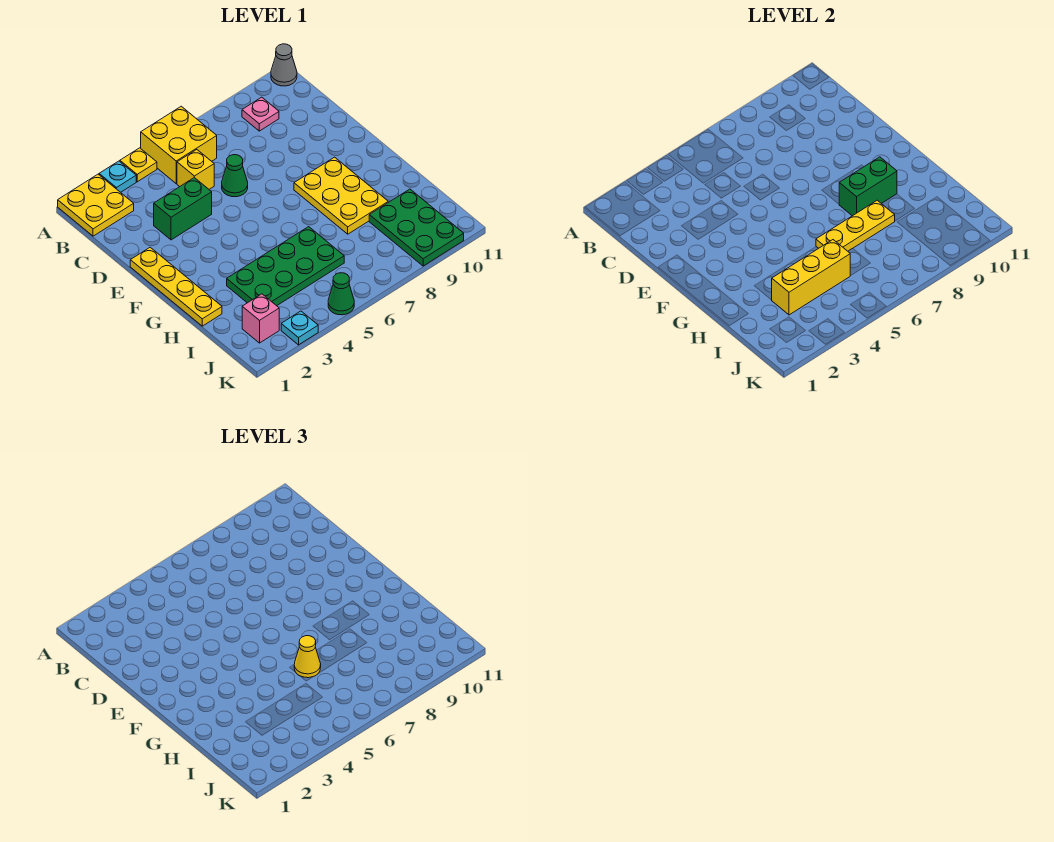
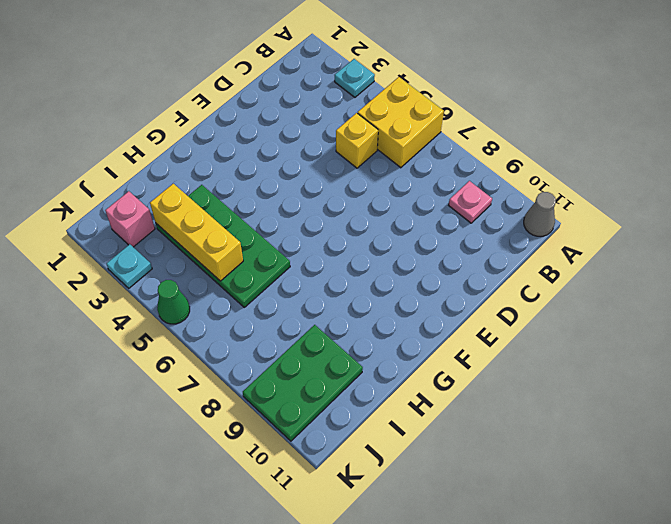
none -> yellow plate A1:B2 level 1
none -> yellow plate A4 level 1
none -> green brick D3:D4 level 1

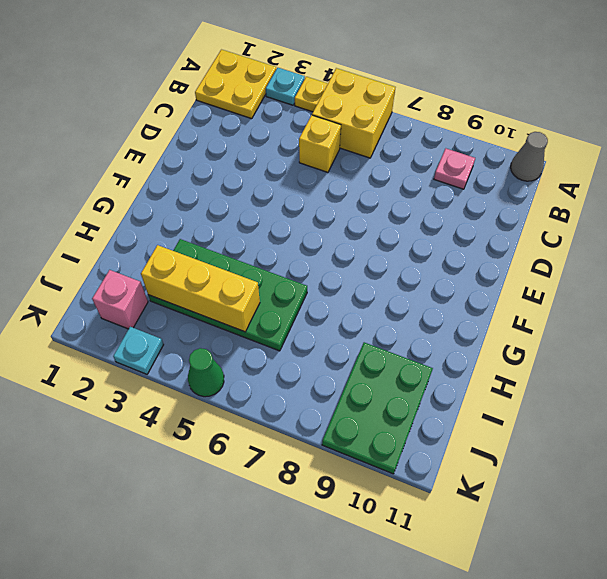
none -> green brick D3:D4 level 1
none -> green cone D6 level 1
none -> yellow plate E1:H1 level 1

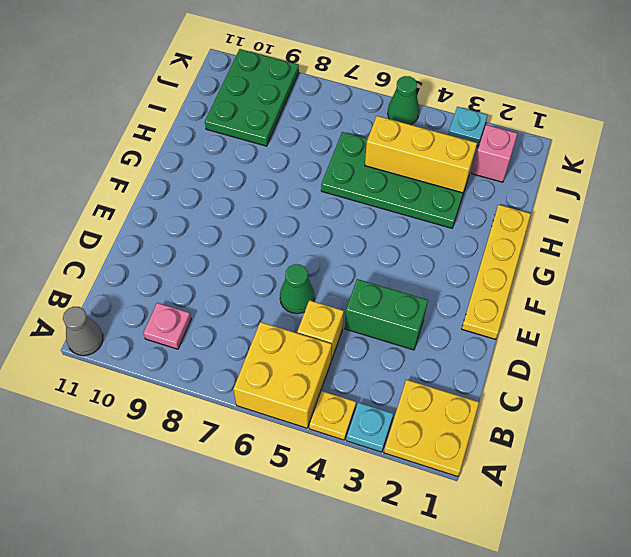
none -> yellow plate F8:H9 level 1
none -> green brick G8:G9 level 2
none -> yellow plate H6:H8 level 2

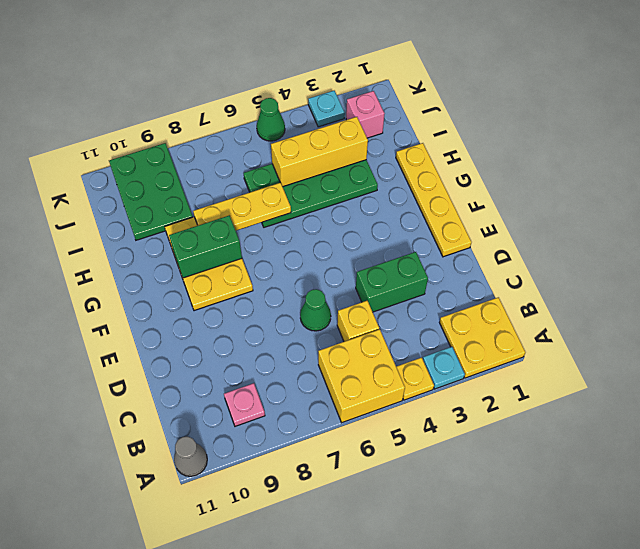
none -> yellow cone H6 level 3

